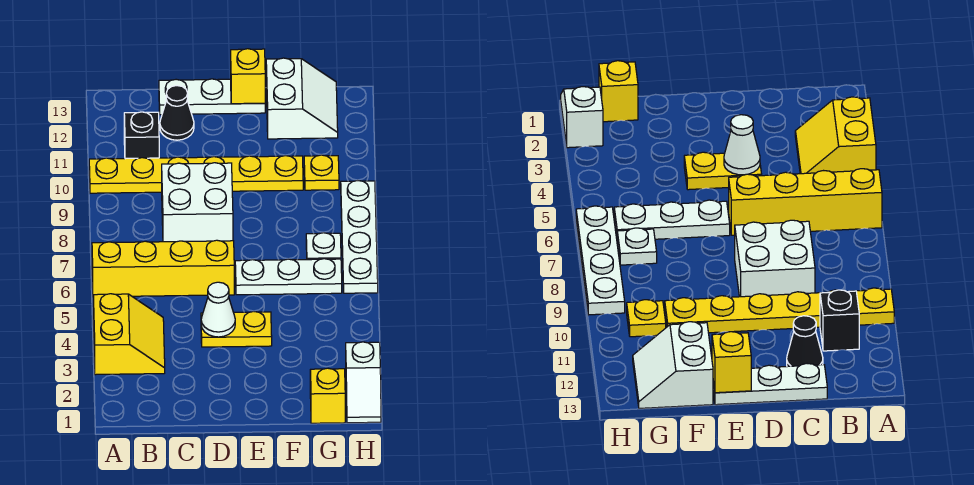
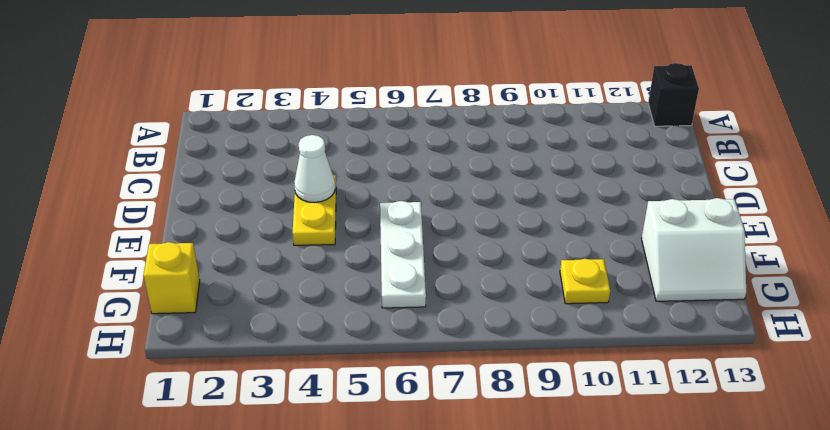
black brick A13 level 1 -> black brick B11 level 1
none -> yellow slope A3:B4 level 1 top A
none -> yellow brick A6:D6 level 1
none -> yellow plate A10:F10 level 1

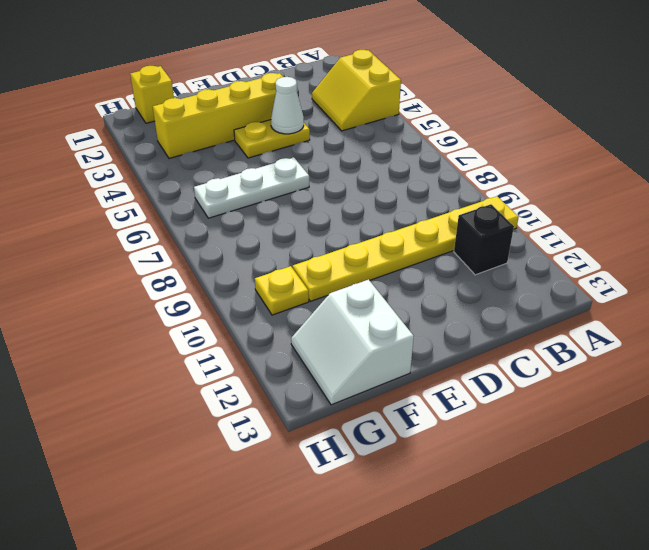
yellow brick D3:G3 level 1 -> yellow brick A6:D6 level 1
none -> white brick C8:D9 level 1
none -> black cone C12 level 1
none -> white plate C13:E13 level 1

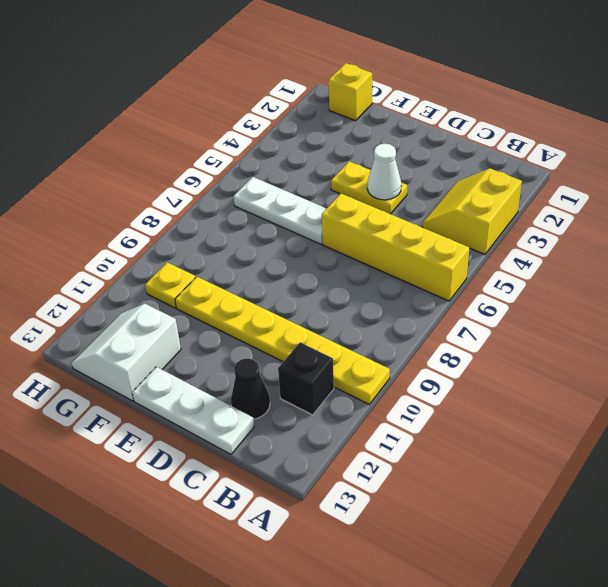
none -> white brick C8:D9 level 1
none -> white plate G7 level 1
none -> white slope H1:H2 level 1 top 2

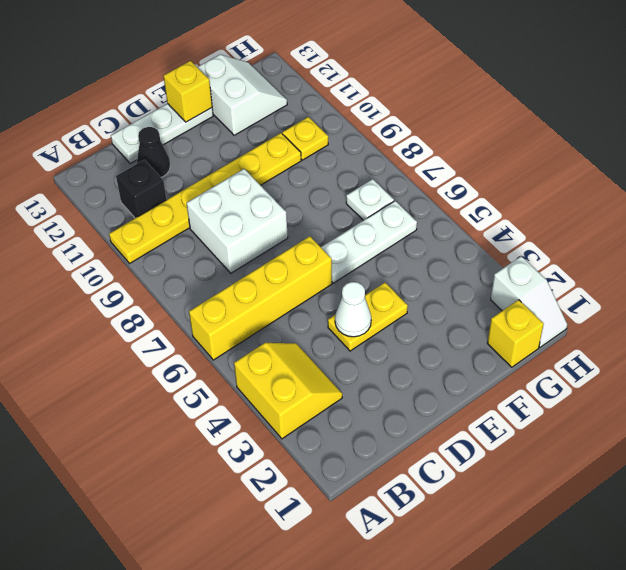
none -> white plate H6:H9 level 1

